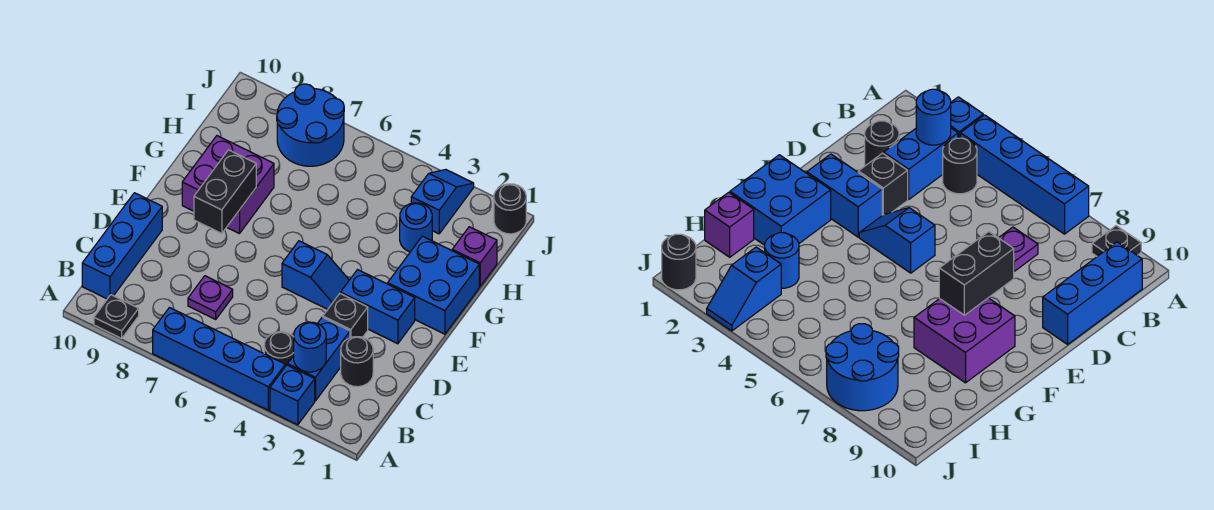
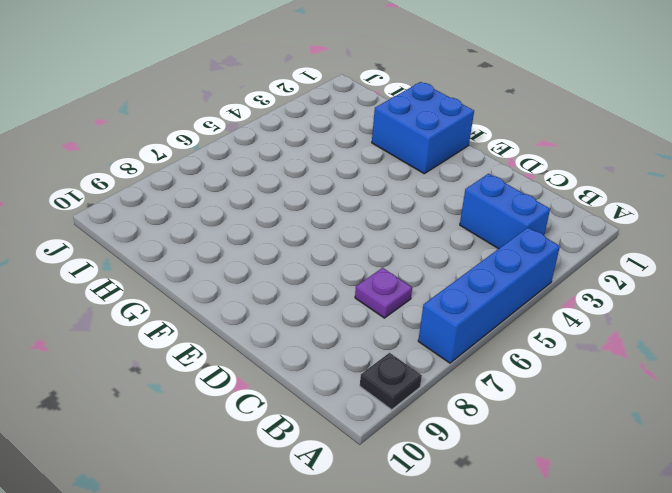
none -> blue brick A3 level 1
none -> black round brick B4 level 1
none -> blue brick B10:D10 level 1

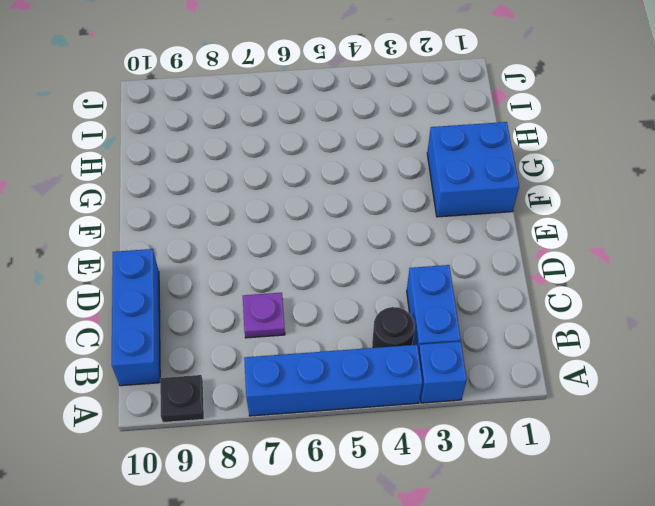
none -> black round brick C2 level 1
none -> black brick D3 level 1
none -> blue brick E2:E3 level 1

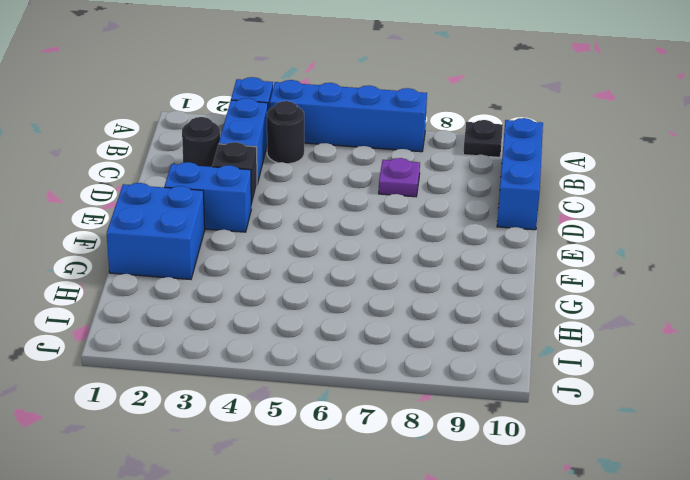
none -> blue slope E4:E5 level 1 top 5
none -> purple brick F8:G9 level 1
none -> purple brick H1 level 1

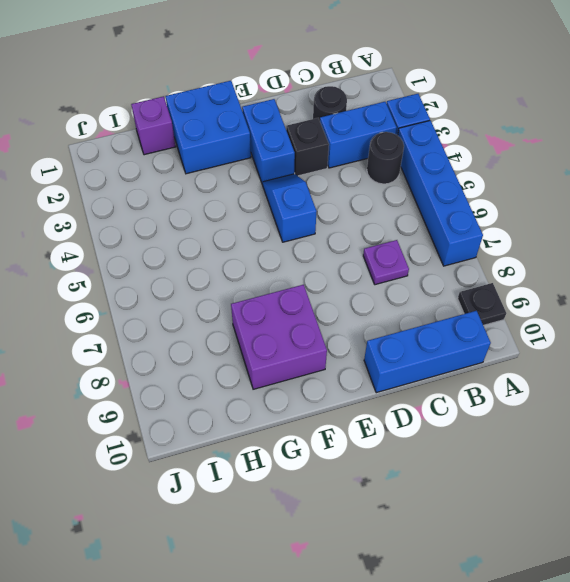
none -> blue round brick H3 level 1
none -> blue slope I3:J3 level 1 top I
none -> blue round brick I7:J8 level 1

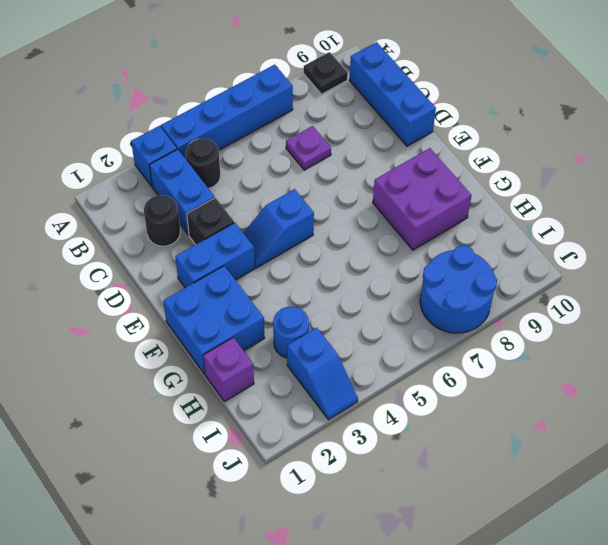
none -> black round brick J1 level 1
none -> blue round brick B3 level 2
none -> black brick E8:F8 level 2

